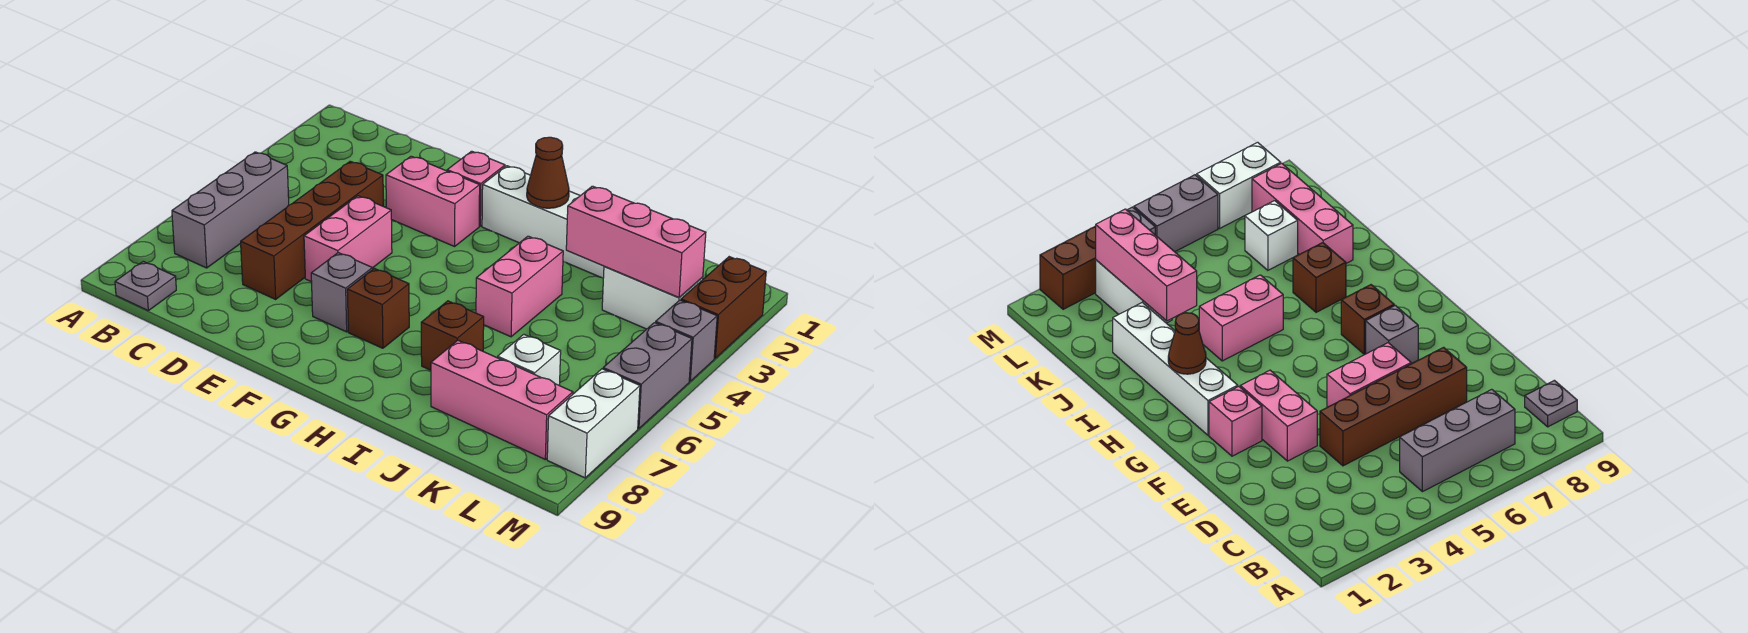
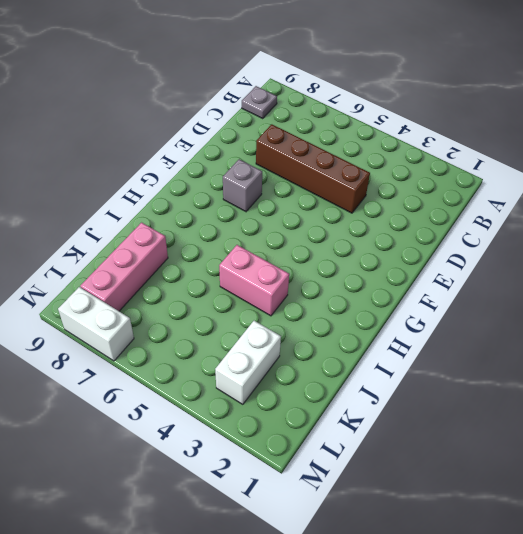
none -> grey brick B5:B7 level 1
none -> pink brick E3:F3 level 1
none -> pink brick E5:E6 level 1

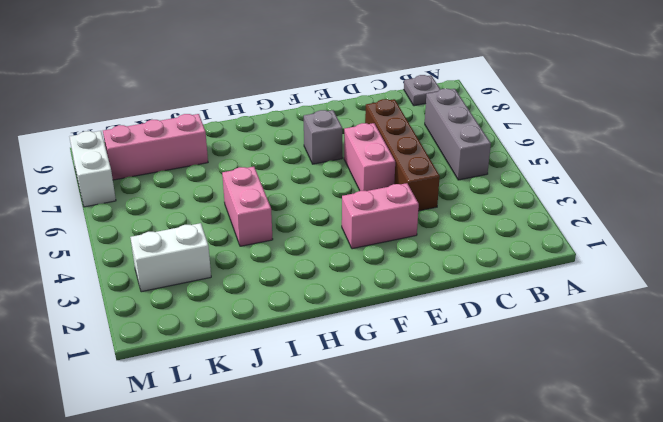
none -> pink brick F2 level 1
none -> white brick G2:J2 level 1
none -> brown brick G7 level 1

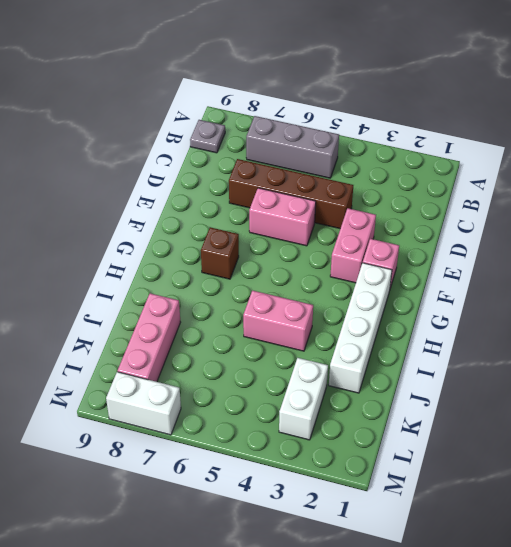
none -> grey brick F7 level 1
none -> brown brick I7 level 1
none -> white brick K7 level 1

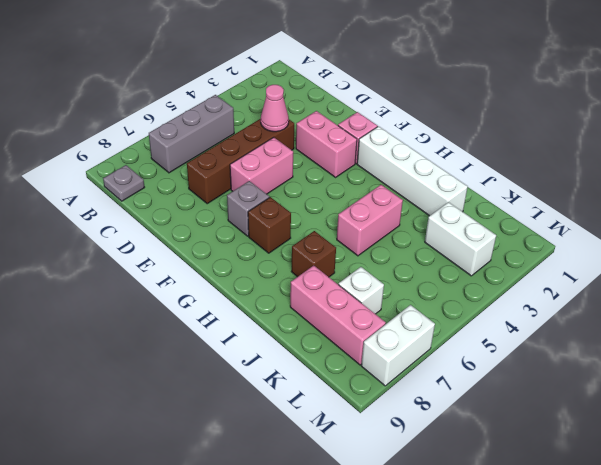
pink cone D4 level 2 -> none
none -> brown brick M2:M3 level 1
none -> grey brick M4 level 1
none -> grey brick M5:M6 level 1

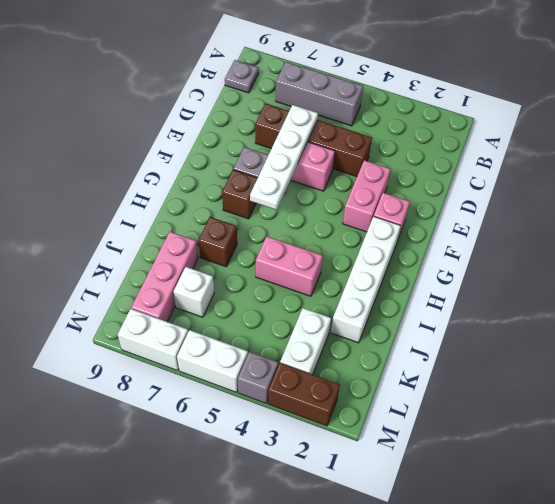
white plate D6:G6 level 2 -> none
white brick M5:M6 level 1 -> grey brick M5:M6 level 1
none -> brown cone H2 level 2
none -> pink brick J3:L3 level 2

